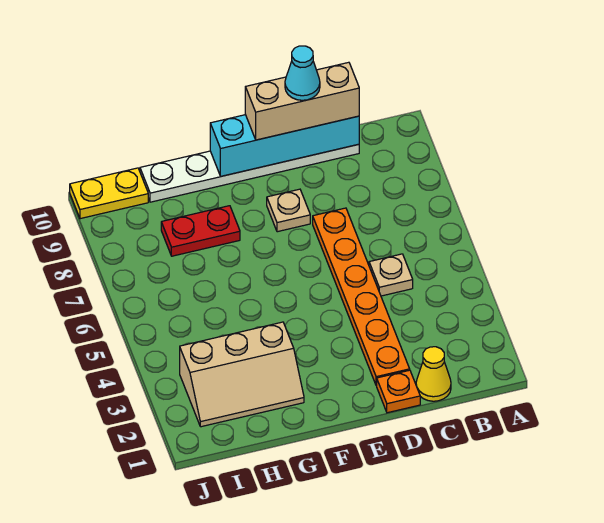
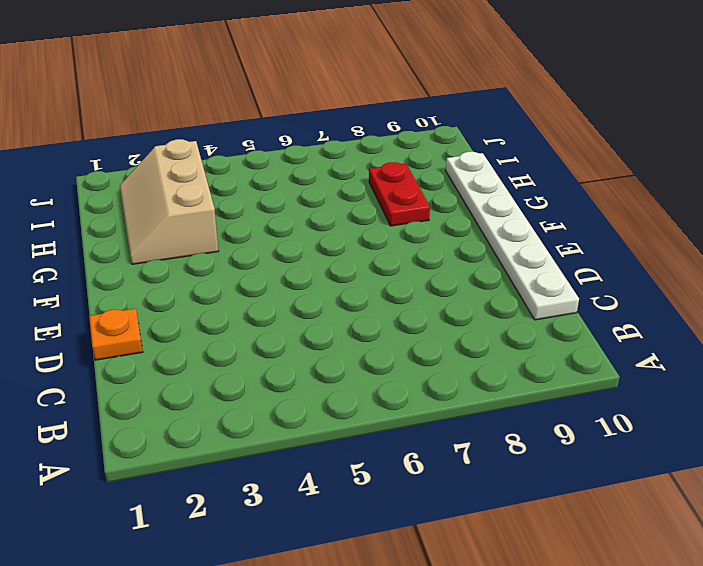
none -> yellow cone C1 level 1
none -> tan plate C5 level 1
none -> orange plate D2:D7 level 1

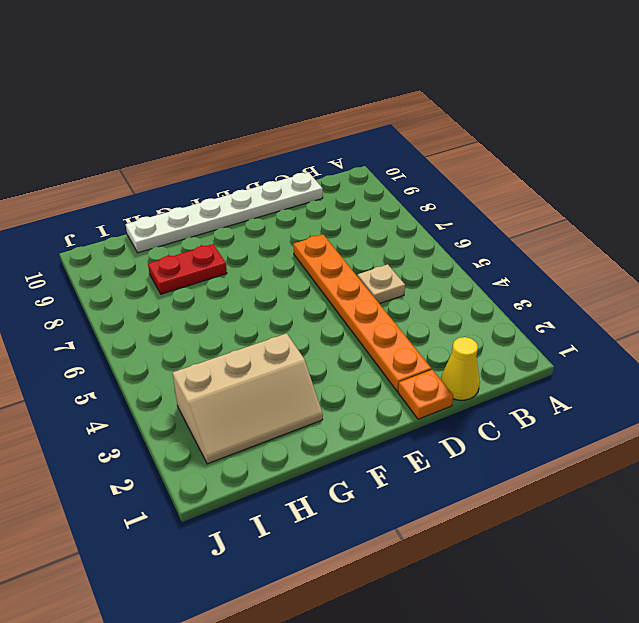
none -> tan plate E8 level 1
none -> yellow plate I10:J10 level 1
none -> cyan brick C10:F10 level 2

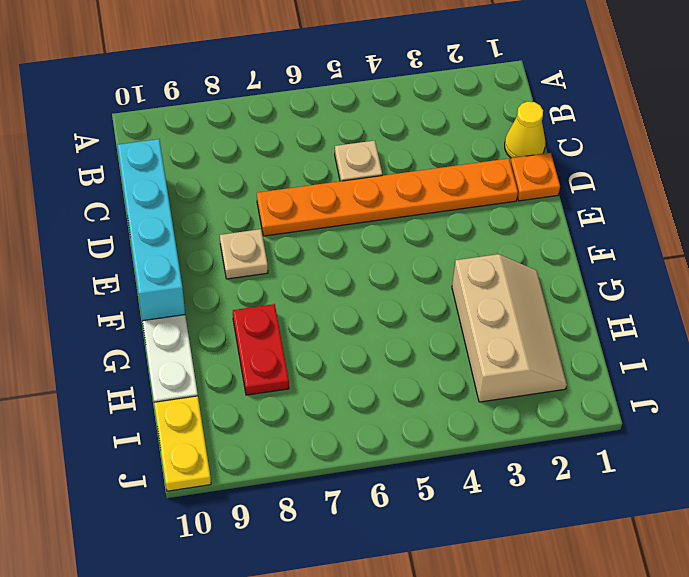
none -> tan brick C10:E10 level 3
none -> cyan cone D10 level 4

